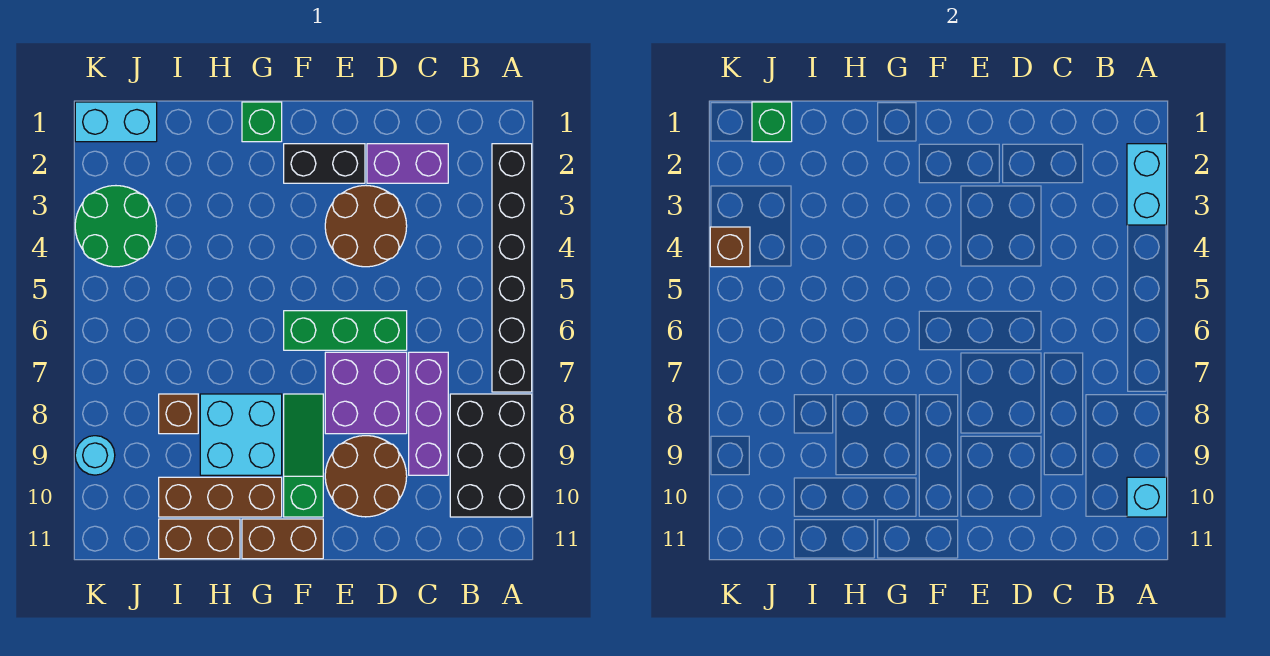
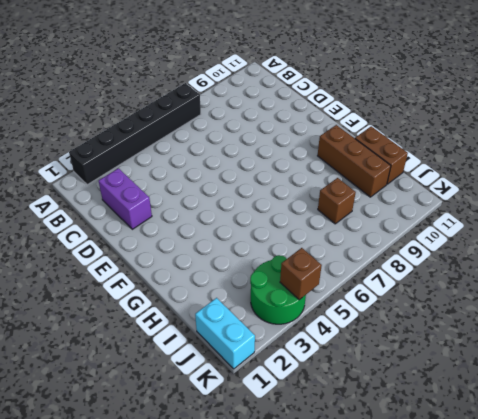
none -> black brick A8:B10 level 1
none -> purple brick C7:C9 level 1
none -> brown round brick D3:E4 level 1

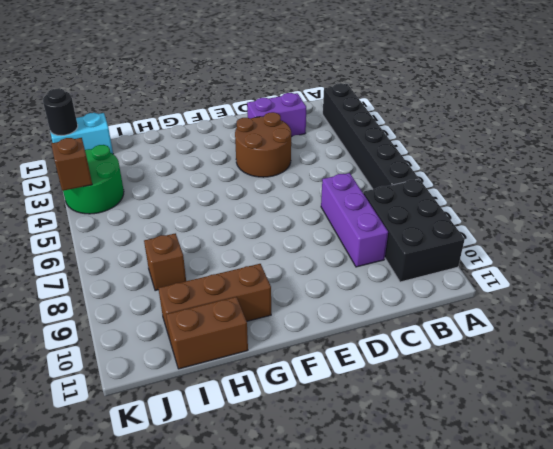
black round brick K1 level 2 -> none
none -> green brick D6:F6 level 1
none -> purple brick D7:E8 level 1
none -> brown round brick D9:E10 level 1

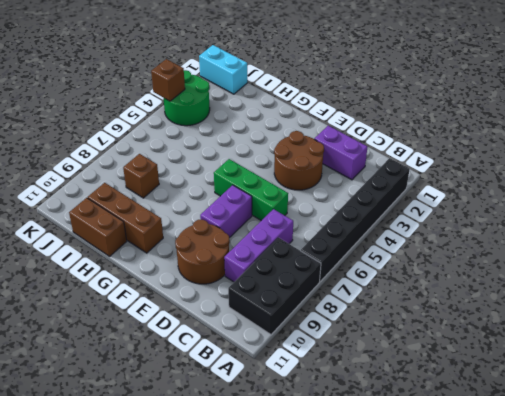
purple brick E7:E8 level 1 -> purple brick D7:E8 level 1
none -> black brick E2:F2 level 1
none -> green slope F8:F10 level 1 top 10
none -> brown brick F11:G11 level 1

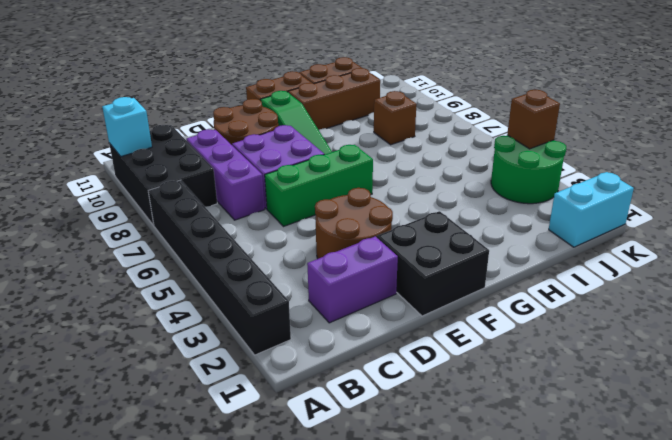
black brick E1:F2 level 1 -> black brick E2:F2 level 1
none -> green brick G1 level 1
none -> cyan brick G8:H9 level 1
none -> cyan round brick K9 level 1

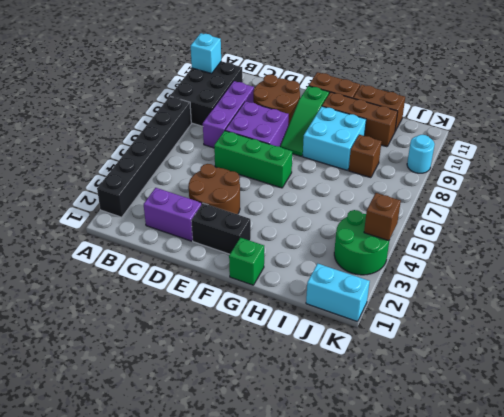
none -> cyan brick A2:A3 level 2
none -> green brick J1 level 2

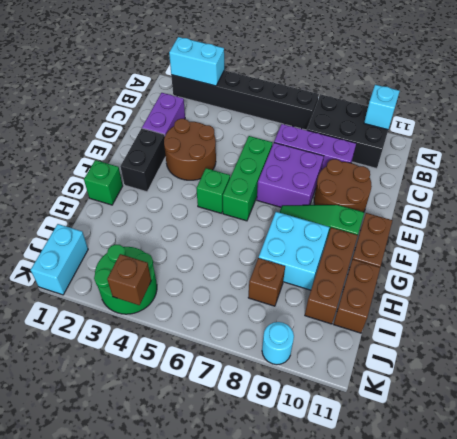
green brick F5 level 1 -> green brick J1 level 2

